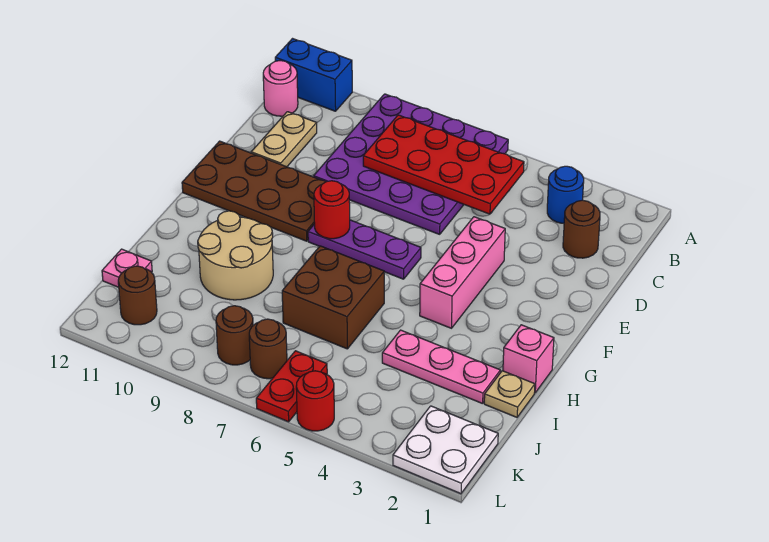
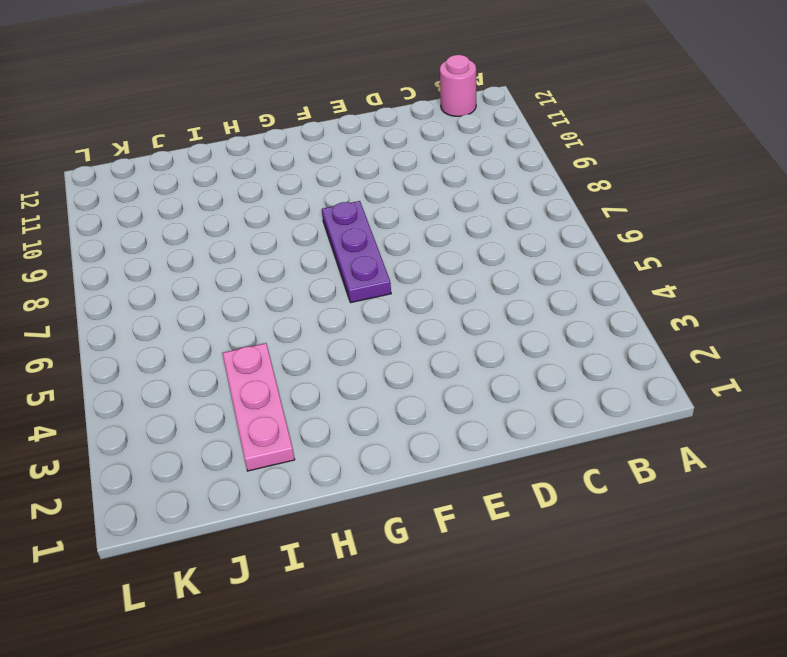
none -> purple plate A6:D9 level 1
none -> blue brick A11:A12 level 1
none -> blue round brick B3 level 1

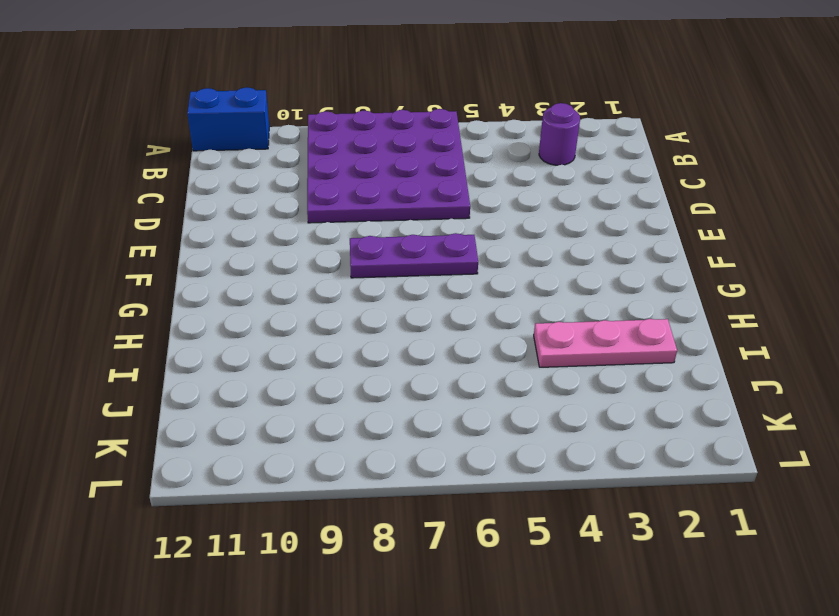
purple round brick B3 level 1 -> blue round brick B3 level 1
none -> pink round brick B12 level 1
none -> brown round brick C2 level 1
none -> tan plate C11:D11 level 1

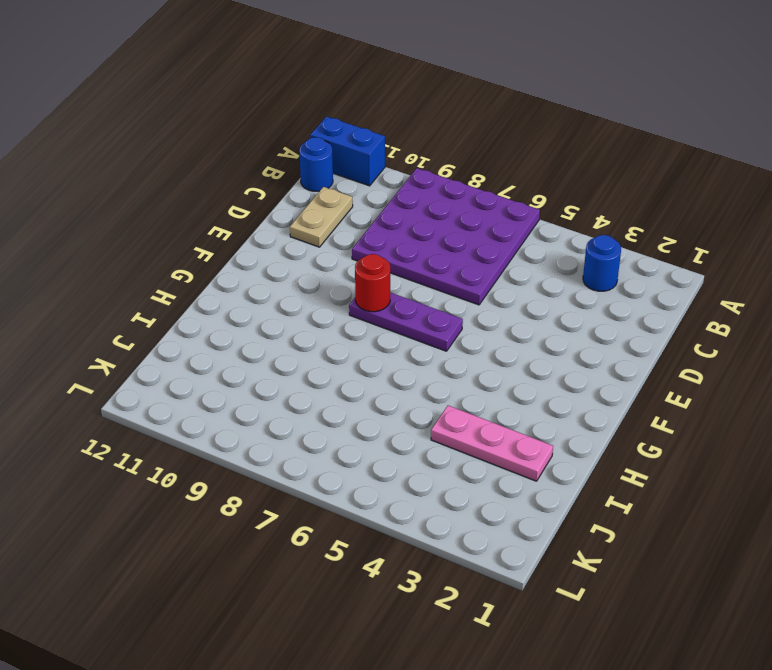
blue round brick B12 level 1 -> pink round brick B12 level 1
none -> brown round brick C2 level 1
none -> pink brick E4:G4 level 1
none -> brown plate E9:F12 level 1

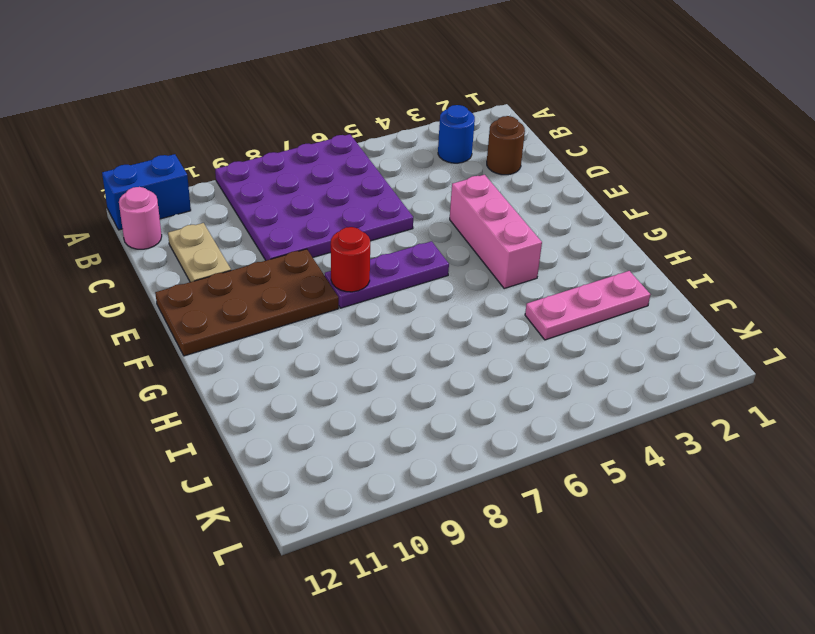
none -> pink brick H1 level 1
none -> brown brick H6:I7 level 1
none -> tan round brick H9:I10 level 1

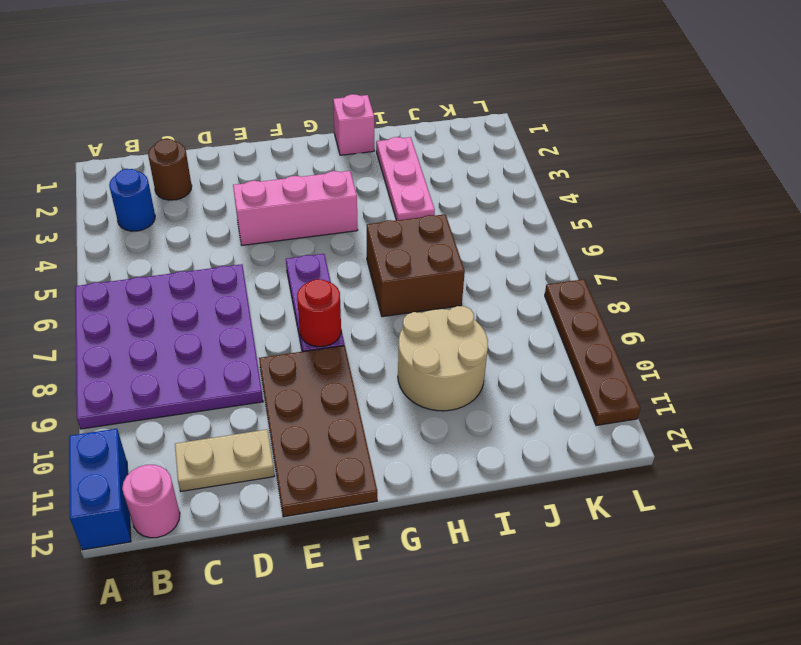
brown plate L8:L11 level 1 -> none
none -> tan plate I1 level 1
none -> pink plate J12 level 1
none -> white plate K1:L2 level 1

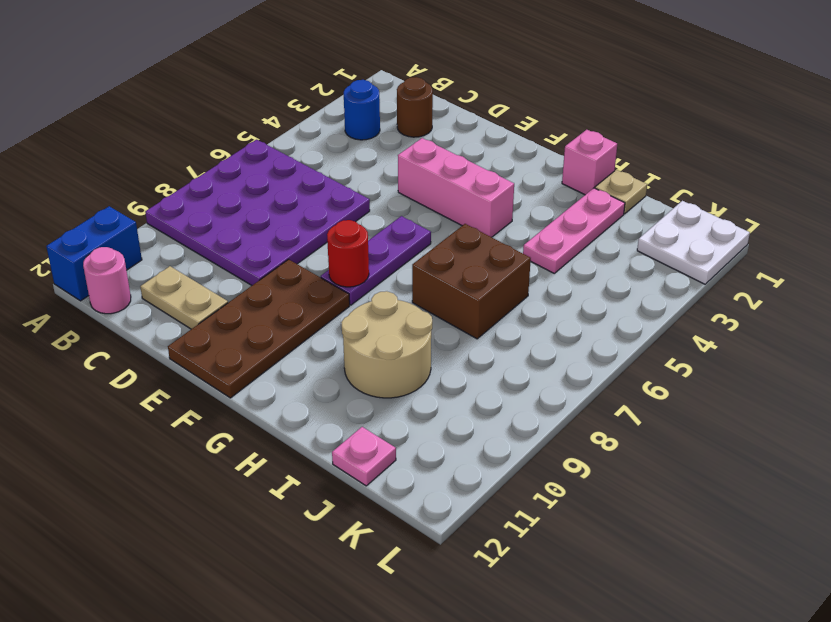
none -> red plate K6:L6 level 1
none -> brown round brick K7 level 1
none -> brown round brick K8 level 1

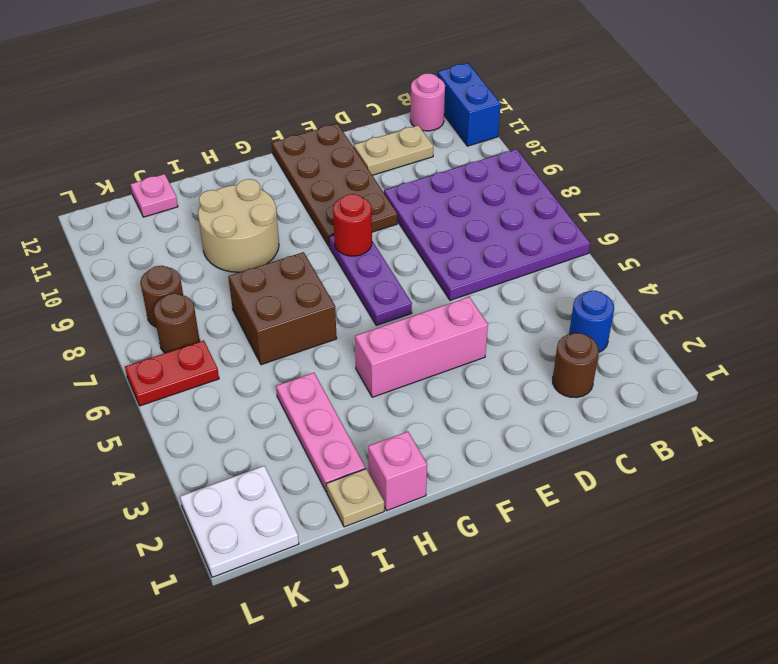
none -> brown round brick K11 level 1
none -> red round brick L5 level 1
none -> red plate B5:C8 level 2

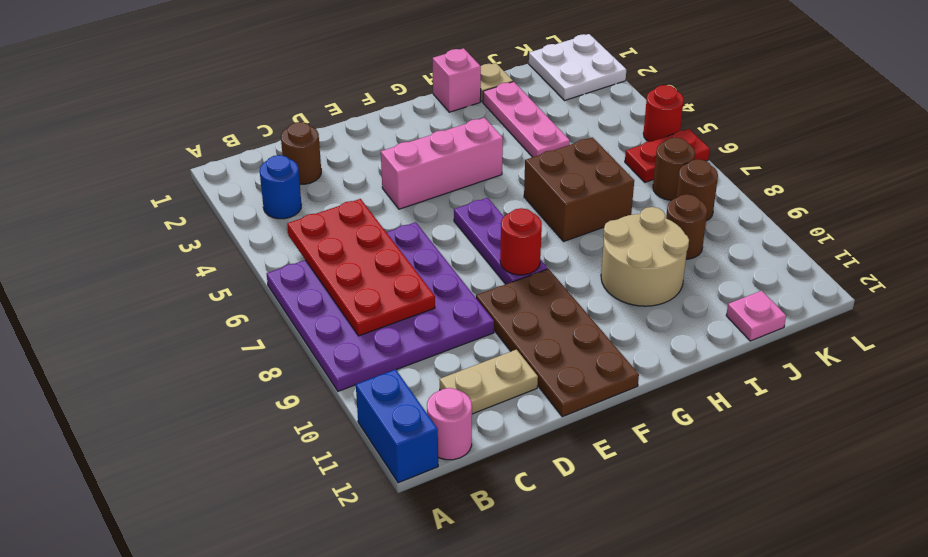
brown round brick J9 level 1 -> brown round brick K11 level 1

